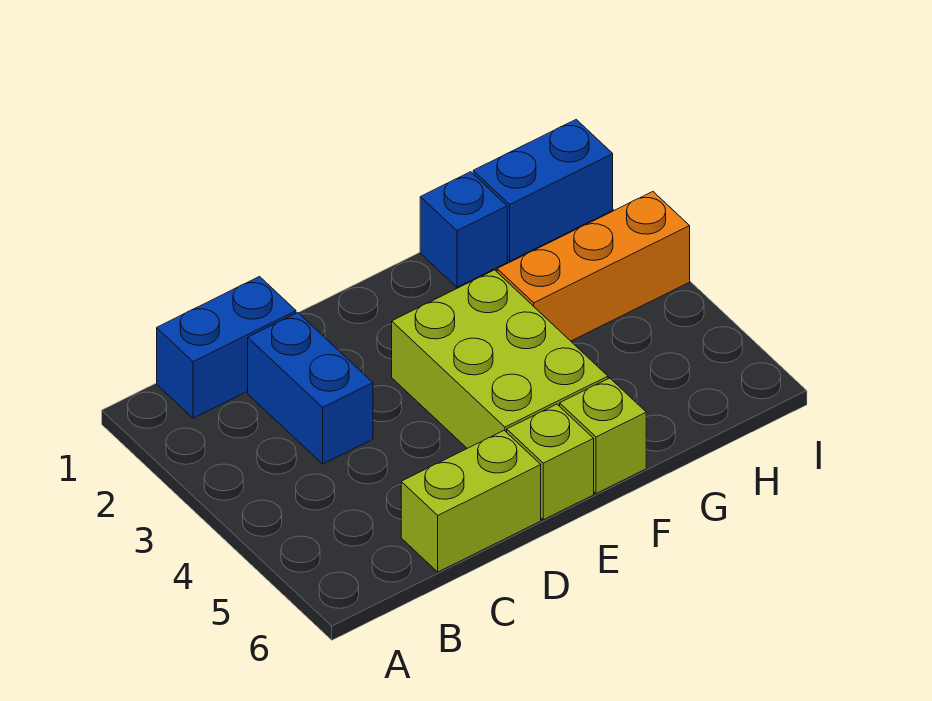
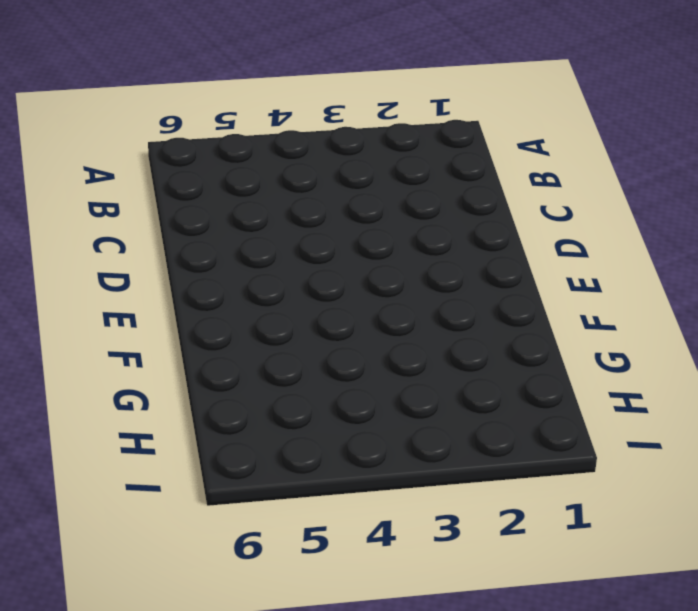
none -> blue brick B1:C1 level 1
none -> blue brick C2:C3 level 1

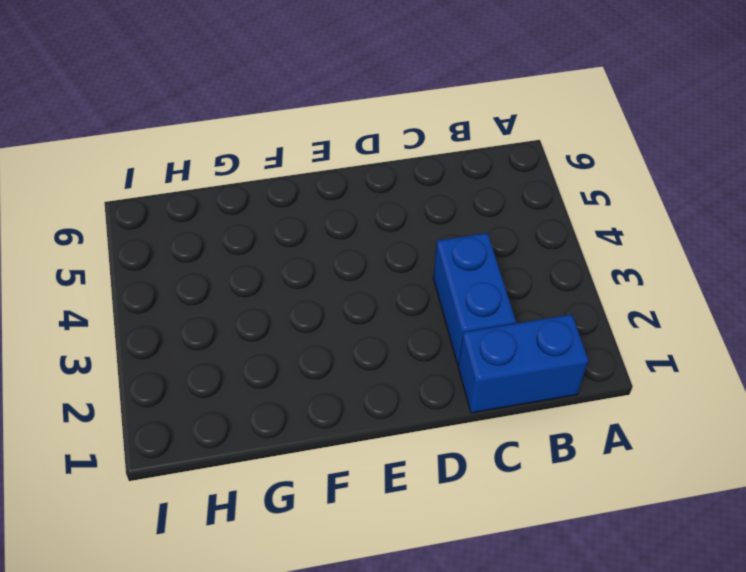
none -> lime brick C6:D6 level 1
none -> lime brick E3:F5 level 1

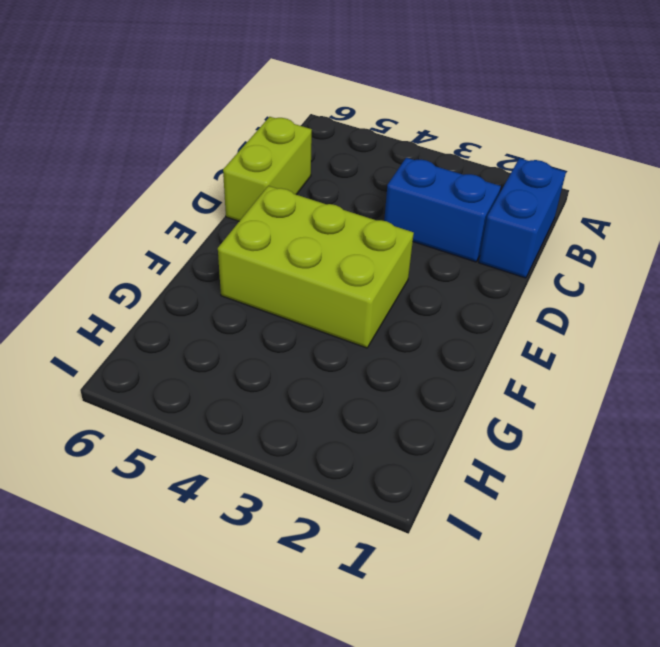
none -> lime brick E6 level 1
none -> lime brick F6 level 1

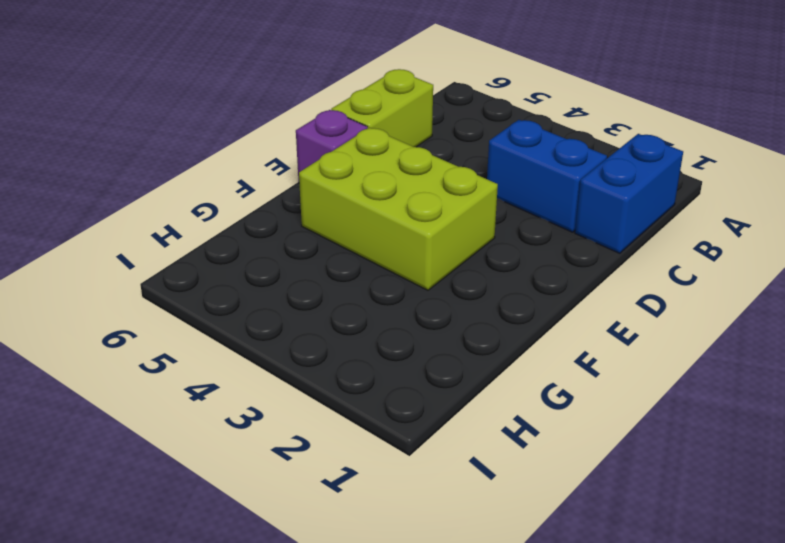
purple brick E6 level 1 -> lime brick E6 level 1
none -> lime brick F6 level 1
none -> blue brick G1 level 1

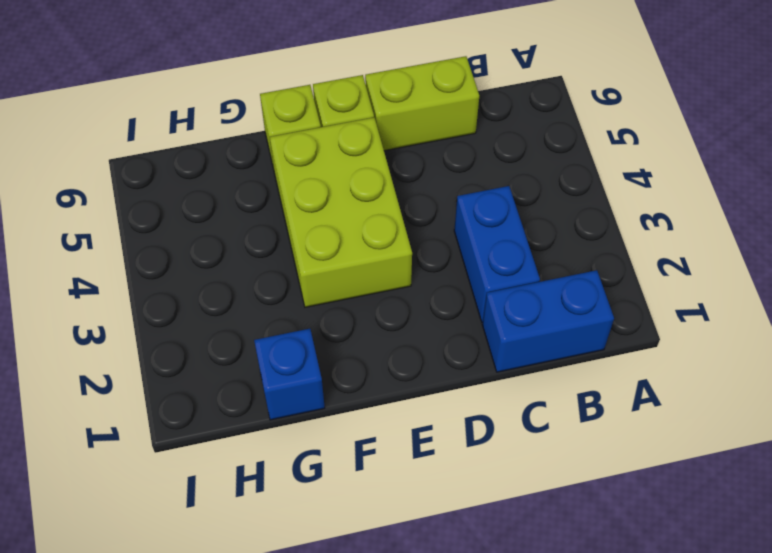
none -> orange brick G3:I3 level 1
none -> blue brick H1:I1 level 1

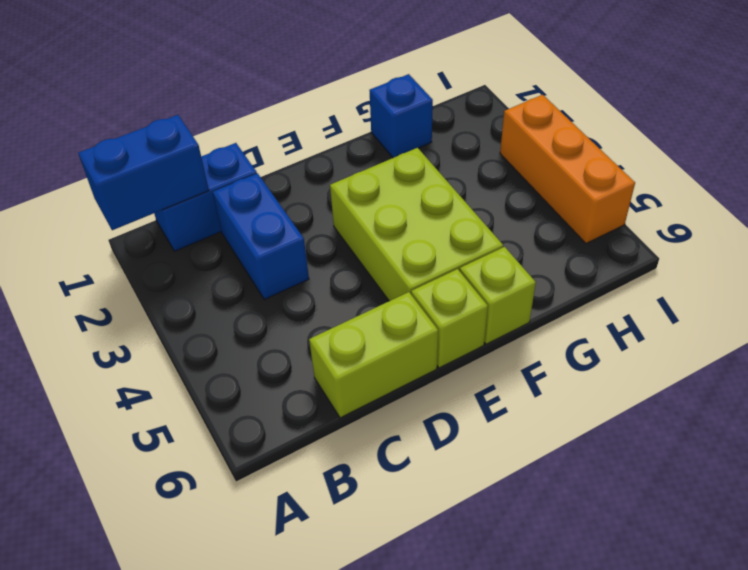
blue brick A1:B1 level 2 -> blue brick H1:I1 level 1
orange brick I3:I5 level 1 -> orange brick G3:I3 level 1

